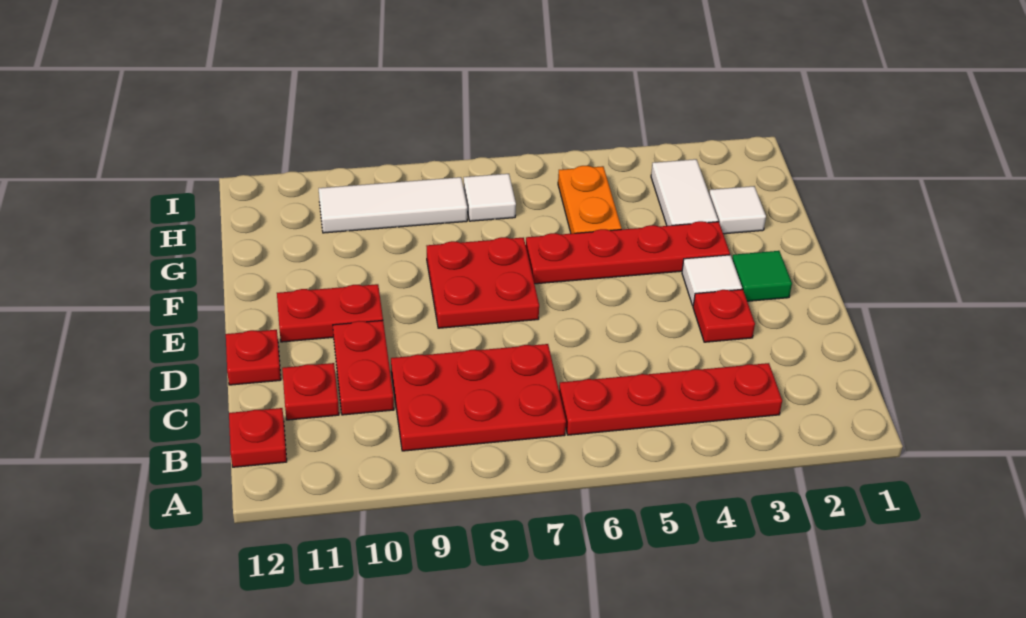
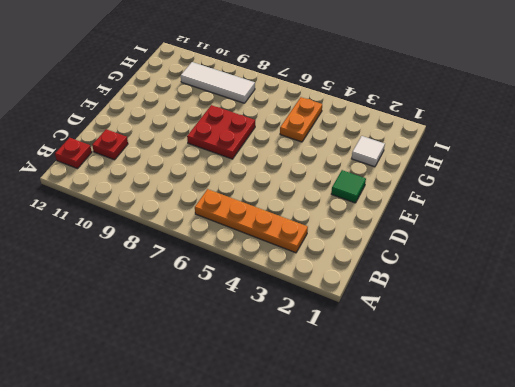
orange plate B3:B6 level 1 -> red plate B3:B6 level 1
none -> red plate B7:C9 level 1
none -> red plate C10:D10 level 1
none -> red plate D3 level 1

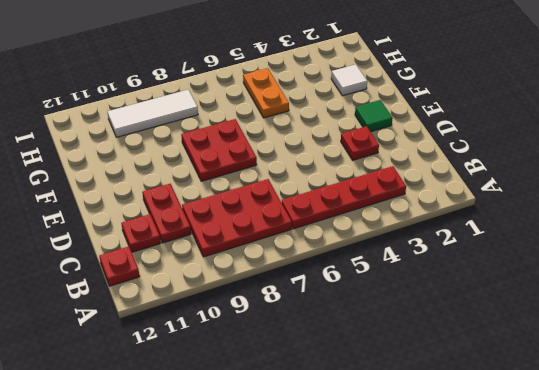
none -> red plate D12 level 1
none -> white tile E3 level 1
none -> red plate E10:E11 level 1

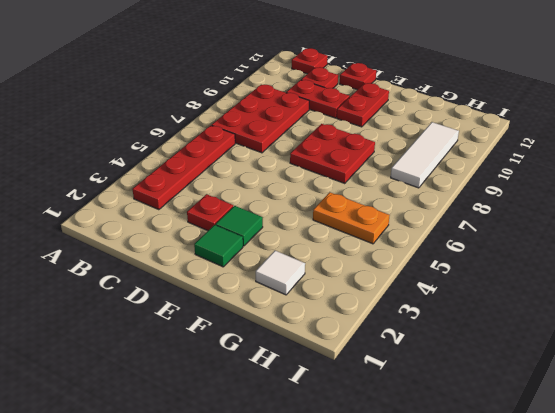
green tile E3 level 1 -> white tile E3 level 1
none -> red plate F3:F6 level 1
none -> white tile G3:H3 level 1
none -> white tile H7 level 1

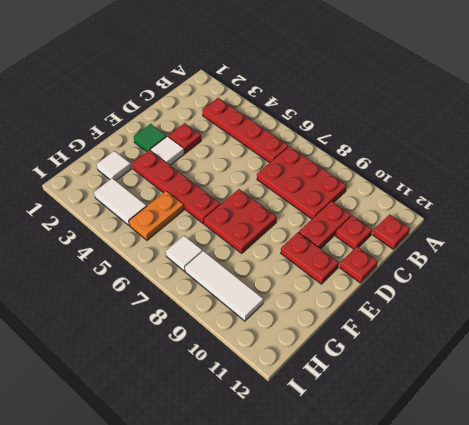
white tile H3:H4 level 1 -> white tile G3:H3 level 1

